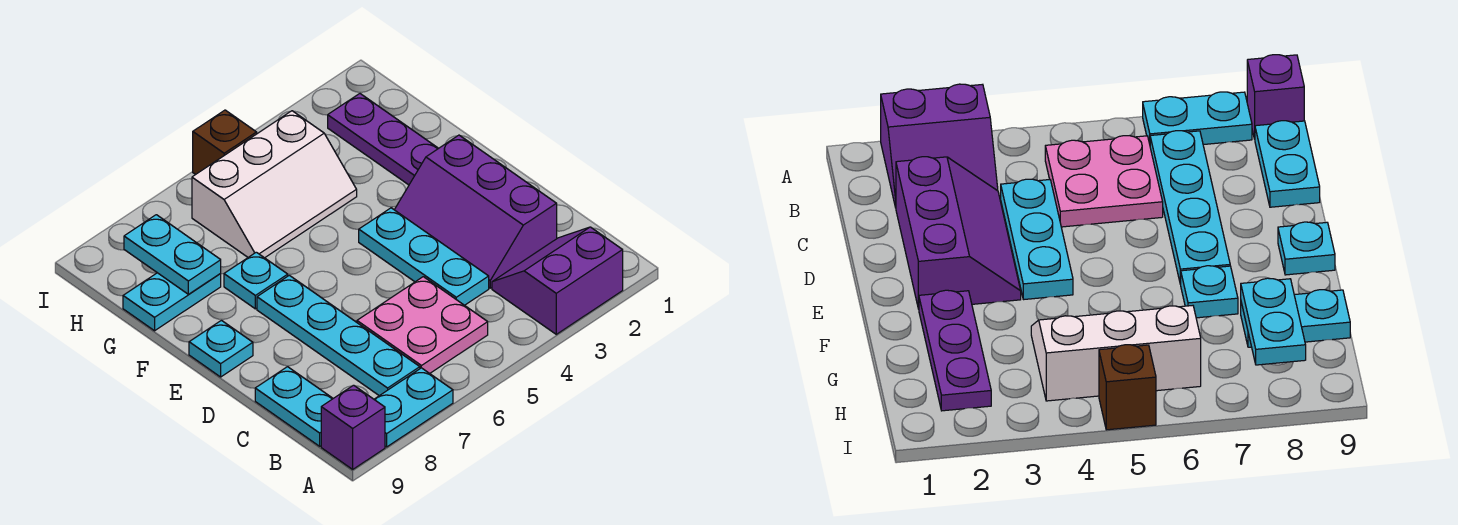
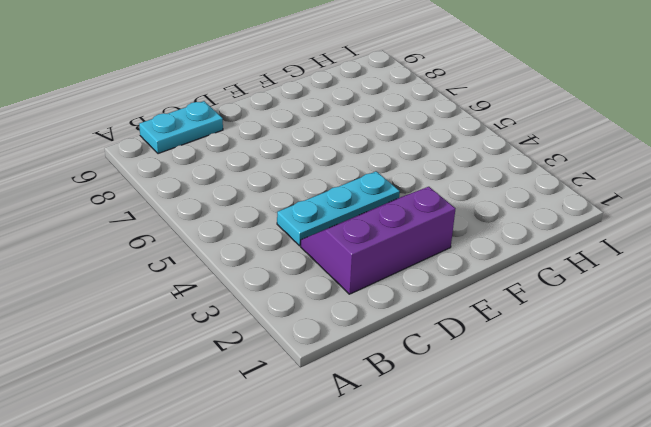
none -> purple slope A2:B3 level 1 top A
none -> cyan plate A7:A8 level 1
none -> purple brick A9 level 1

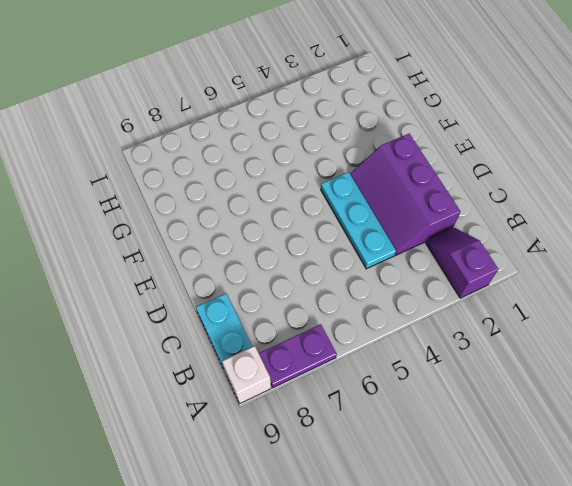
purple slope A2:B2 level 1 top A -> purple slope A2:B3 level 1 top A
purple plate A7:A8 level 1 -> cyan plate A7:A8 level 1
white brick A9 level 1 -> purple brick A9 level 1
none -> pink plate B5:C6 level 1
none -> cyan plate B7:E7 level 1
none -> cyan plate E9 level 1

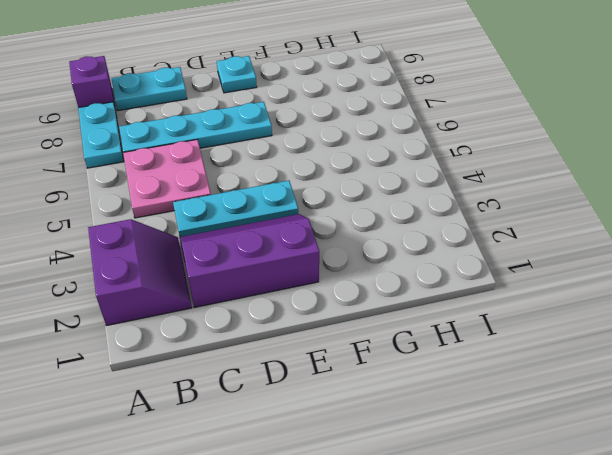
none -> purple plate F2:H2 level 1
none -> cyan plate F7 level 1
none -> white slope G4:H6 level 1 top H

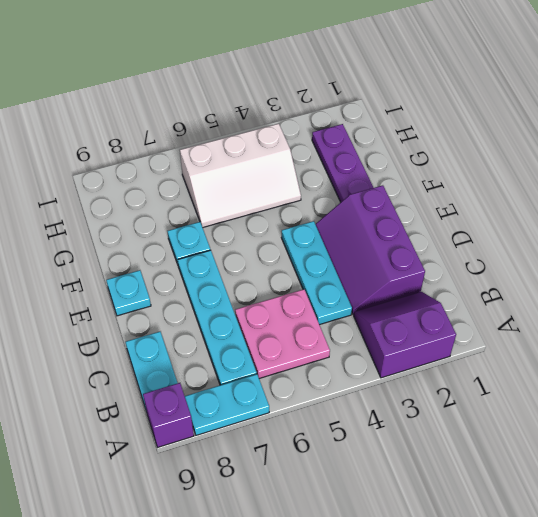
none -> cyan plate G8:G9 level 1
none -> brown brick I5 level 1
none -> cyan plate G8:H8 level 2

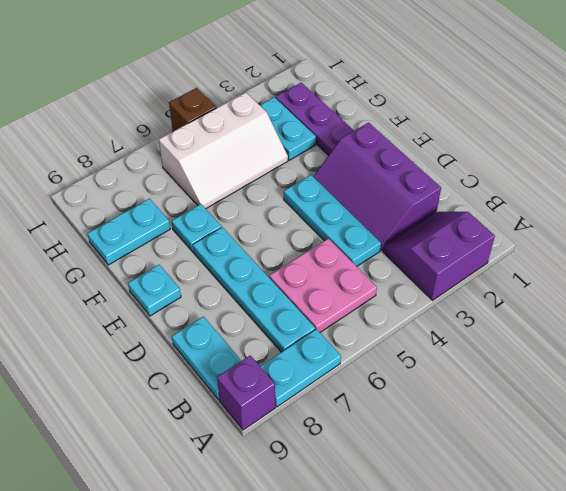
cyan plate G3:H3 level 1 -> cyan plate G8:H8 level 2

